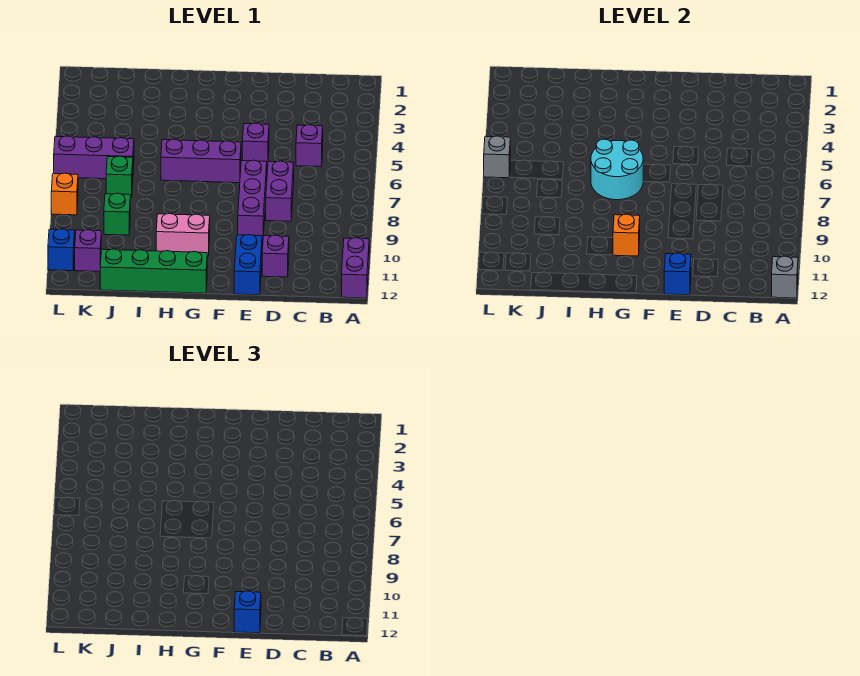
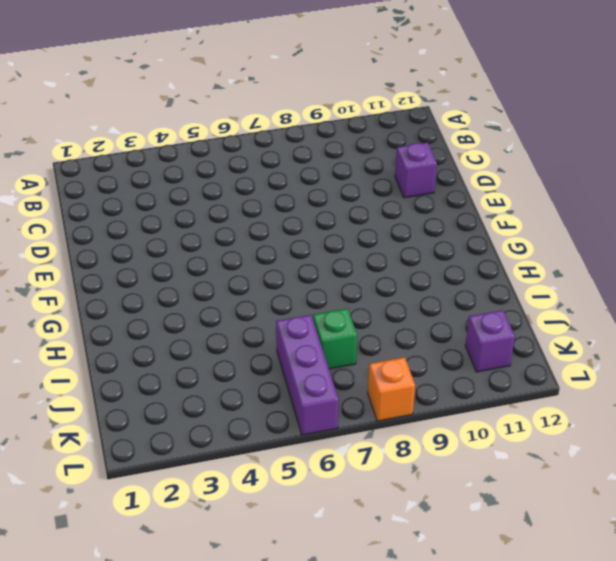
none -> purple brick A11:A12 level 1
none -> purple brick C5 level 1
none -> purple brick D7:D8 level 1

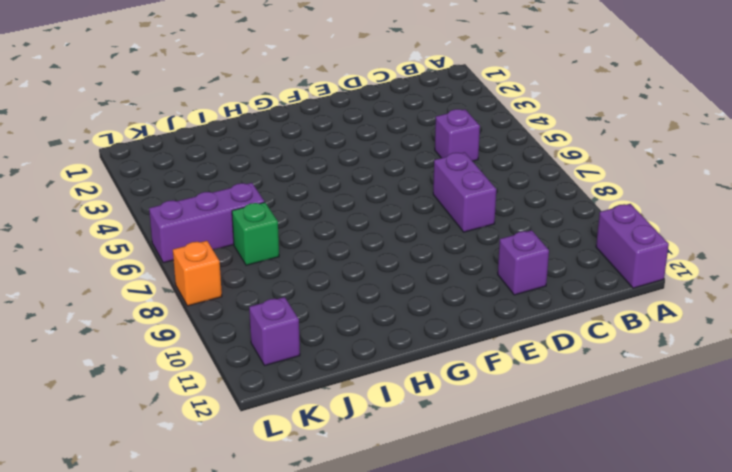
none -> purple brick E5 level 1
none -> purple brick E7:E9 level 1
none -> blue brick E11:E12 level 1

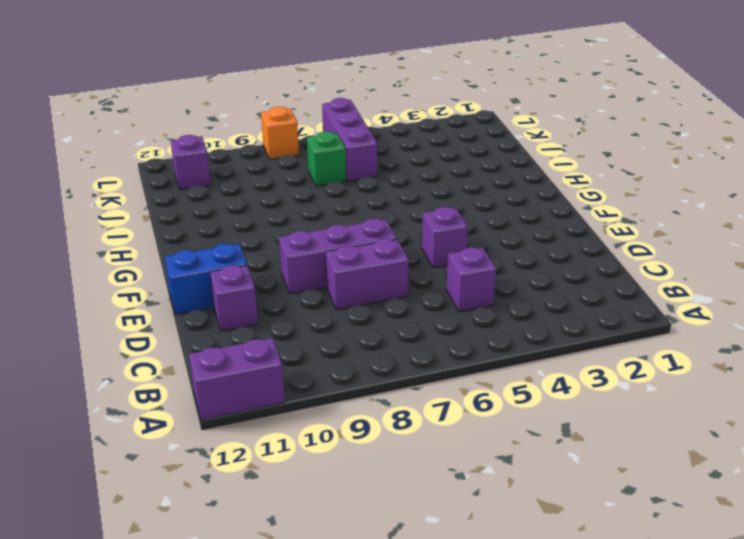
none -> purple brick F6:H6 level 1
none -> pink brick G10:H10 level 1
none -> green brick G12:J12 level 1

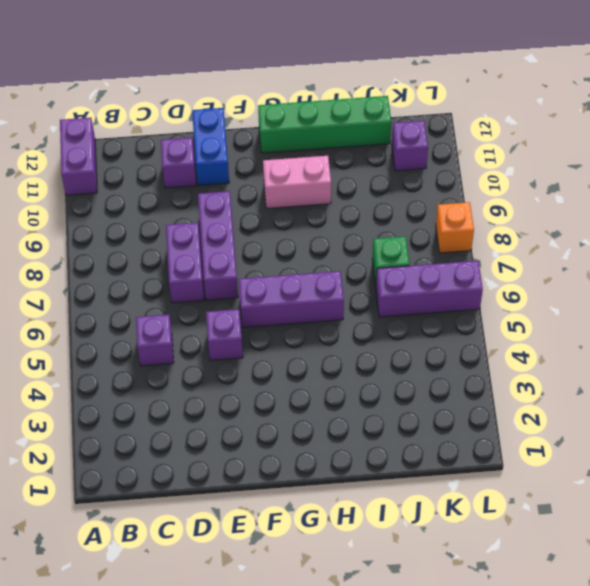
none -> green brick J9 level 1
none -> blue brick L11 level 1
none -> grey brick A12 level 2

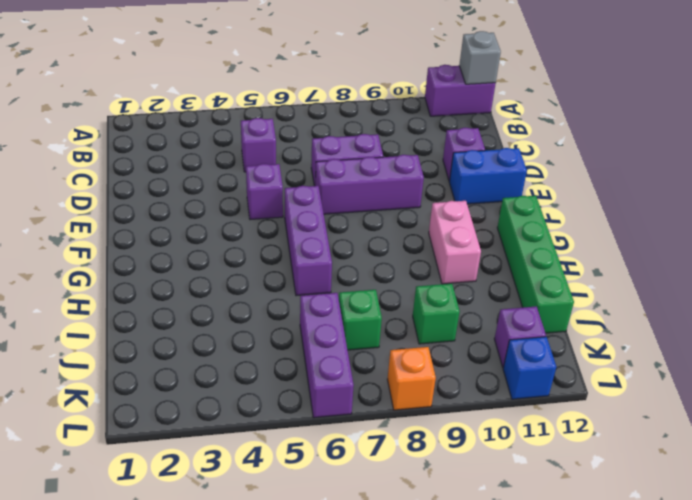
none -> blue brick E12 level 2
none -> cyan round brick G6:H7 level 2
none -> orange brick G10 level 2

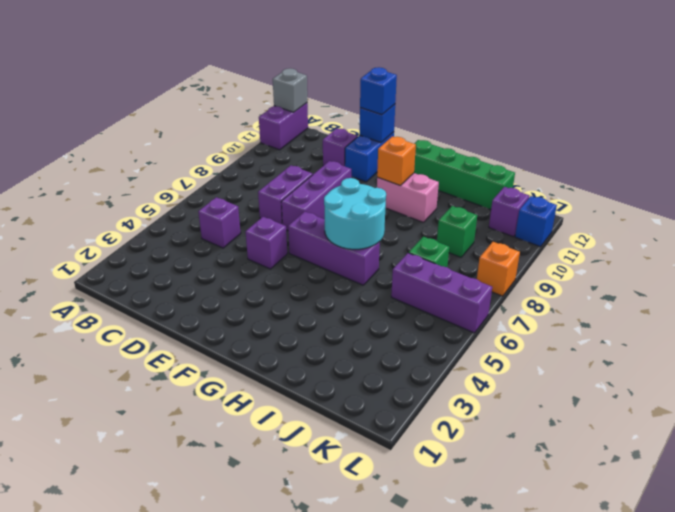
none -> grey brick L6 level 2

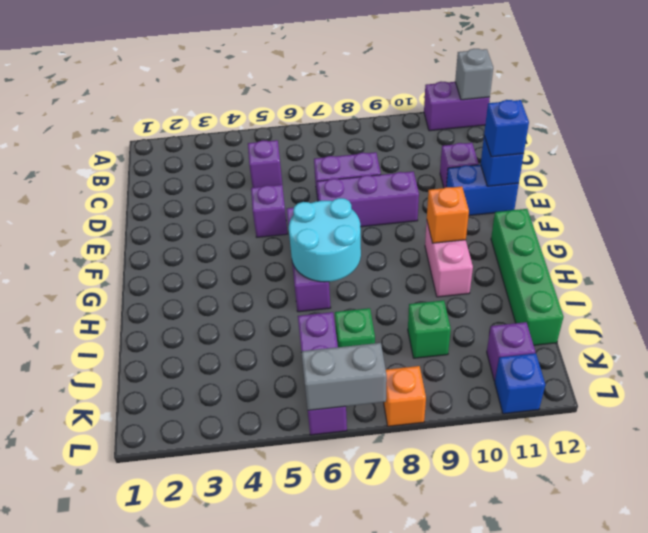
grey brick L6:L7 level 2 -> grey brick L6 level 2

